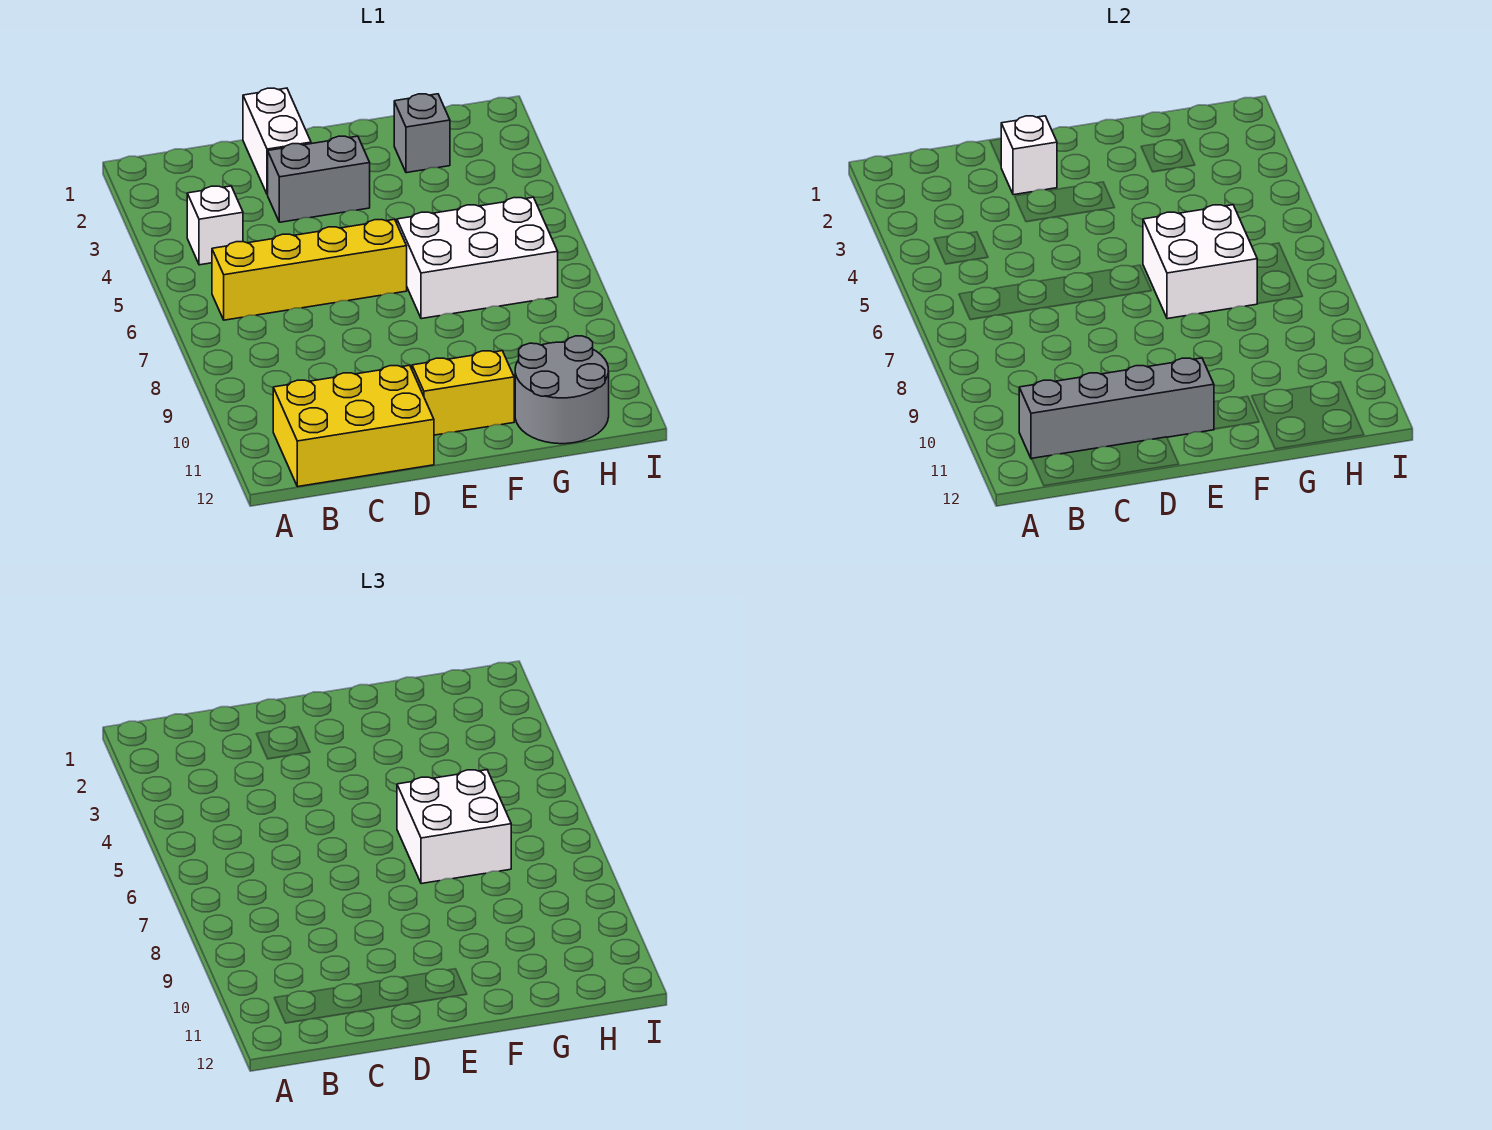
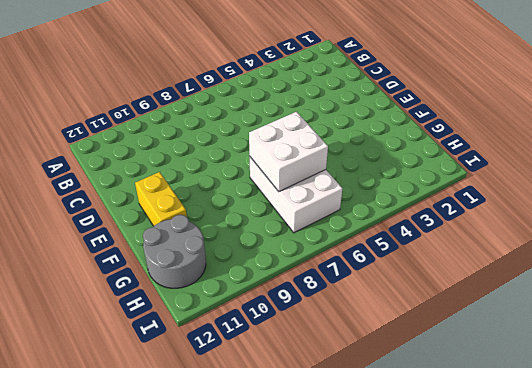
none -> white brick B4 level 1
none -> yellow brick B6:E6 level 1
none -> yellow brick B11:D12 level 1

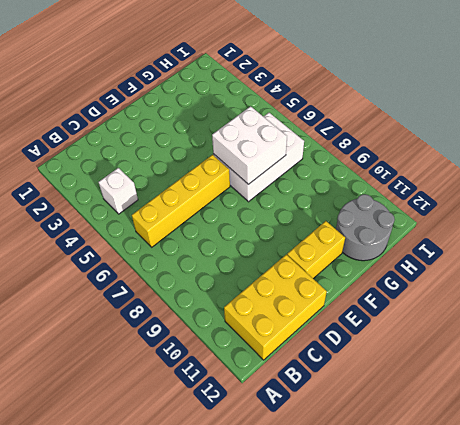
none -> white brick D1:D2 level 1
none -> grey brick D3:E3 level 1
none -> grey brick G2 level 1

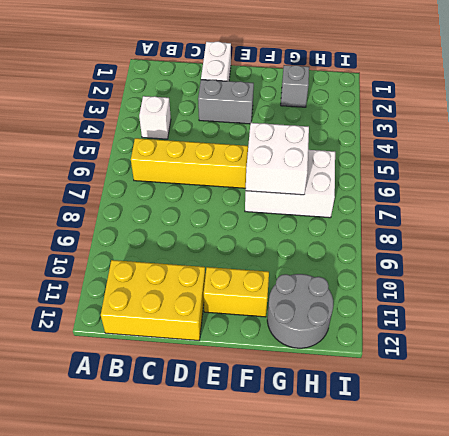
none -> grey brick B11:E11 level 2
none -> white brick D2 level 2
none -> white brick F6:G7 level 3

